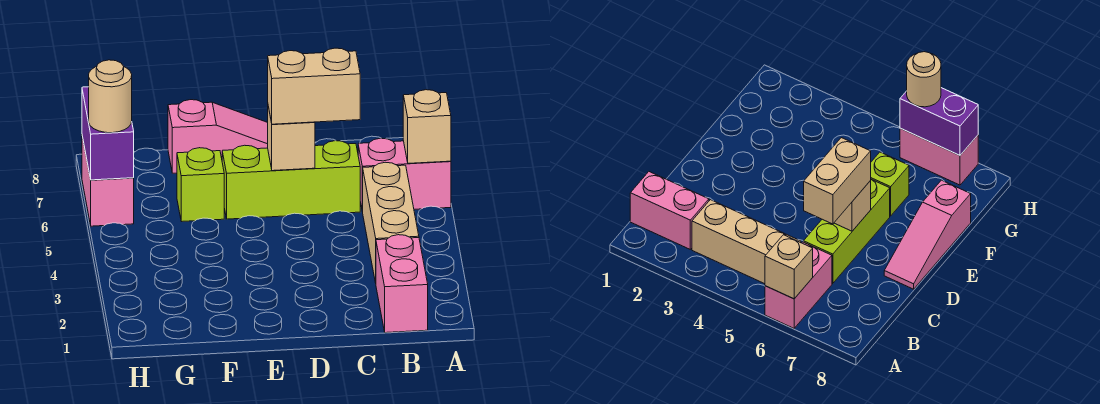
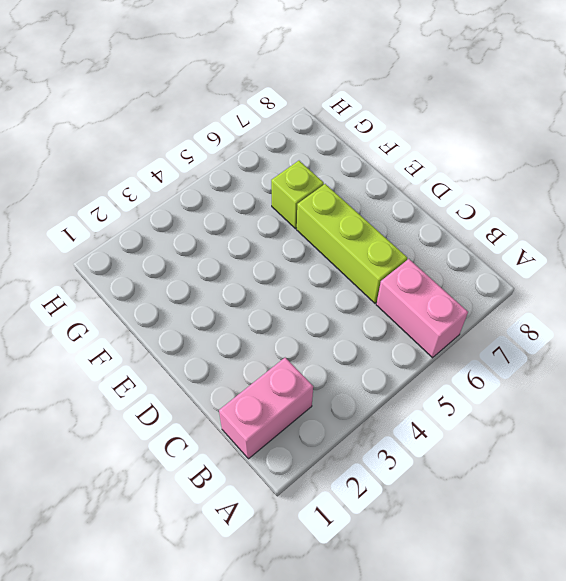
none -> tan brick B3:B5 level 1
none -> pink slope D8:F8 level 1 top F
none -> pink brick H6:H7 level 1

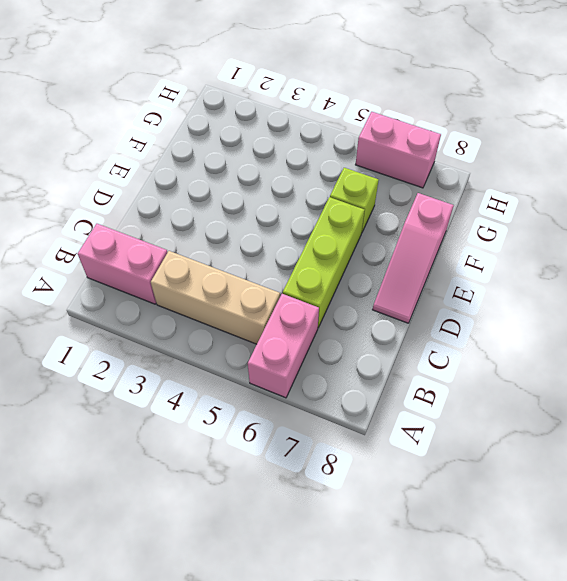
none -> tan brick A6 level 2
none -> tan brick D6 level 2
none -> purple brick H6:H7 level 2

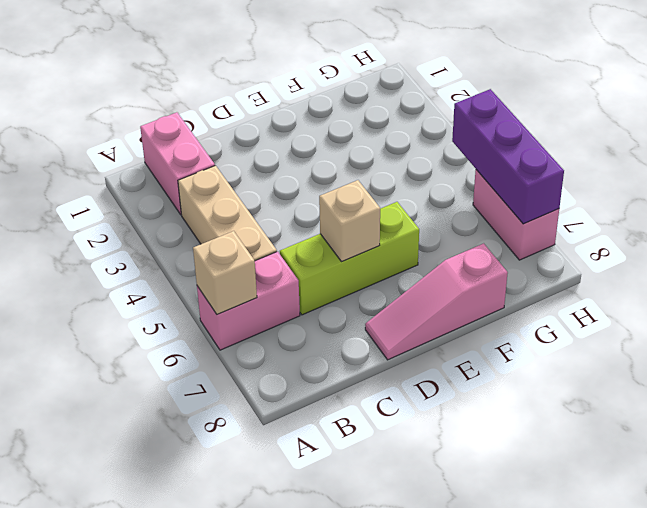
purple brick H5:H7 level 2 -> purple brick H6:H7 level 2
none -> lime brick F6 level 1
none -> tan brick C6:D6 level 3
none -> tan round brick H6 level 3

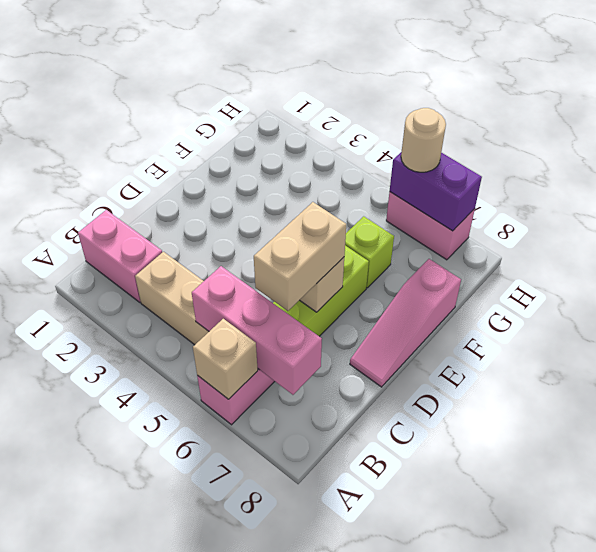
pink brick B5:B7 level 2 -> none

